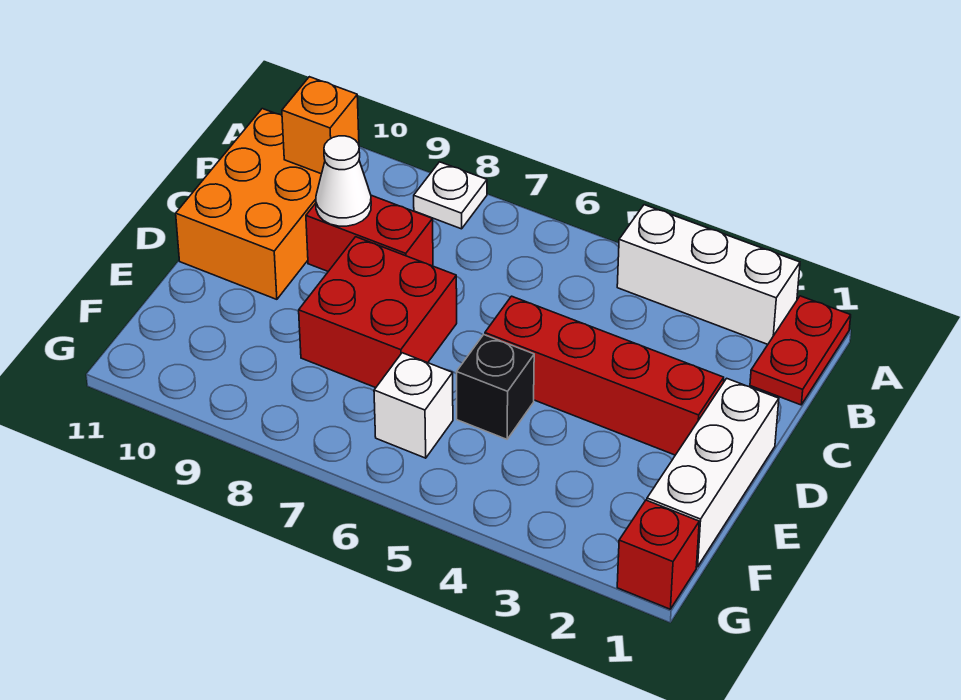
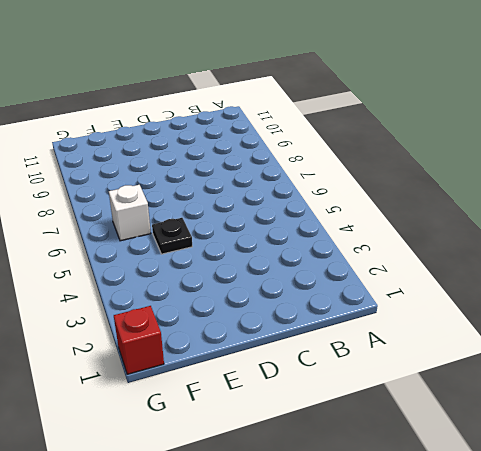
black plate E5 level 1 -> black brick E5 level 1
none -> red plate A1:B1 level 1
none -> white brick A2:A4 level 1
none -> white plate A8 level 1

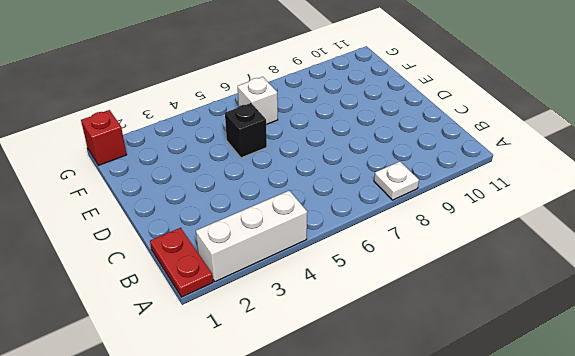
none -> orange brick B10:D11 level 1
none -> red brick C8:C9 level 1
none -> white brick D1:F1 level 1

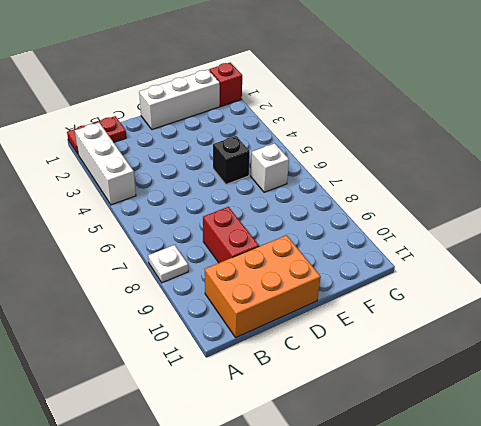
none -> red brick D2:D5 level 1
none -> red brick D7:E8 level 1
none -> orange brick B10 level 2

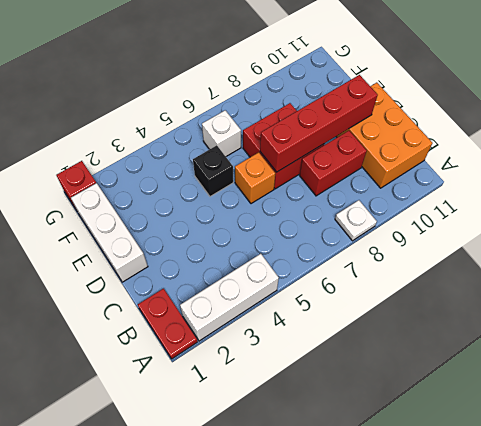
orange brick D6 level 1 -> orange brick B10 level 2
red brick D7:D10 level 2 -> red brick D2:D5 level 1
none -> white cone C9 level 2

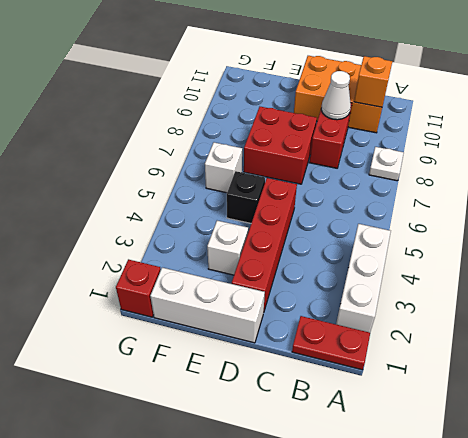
white brick E3 level 1 -> none

